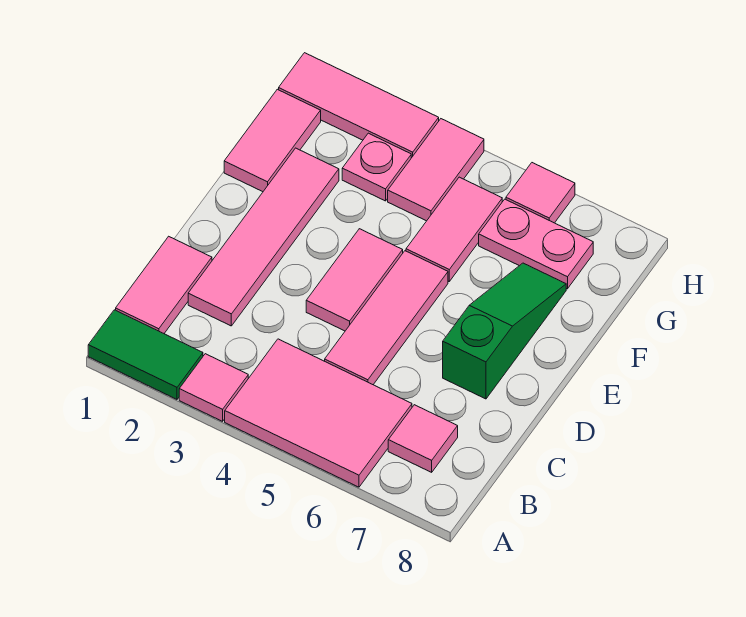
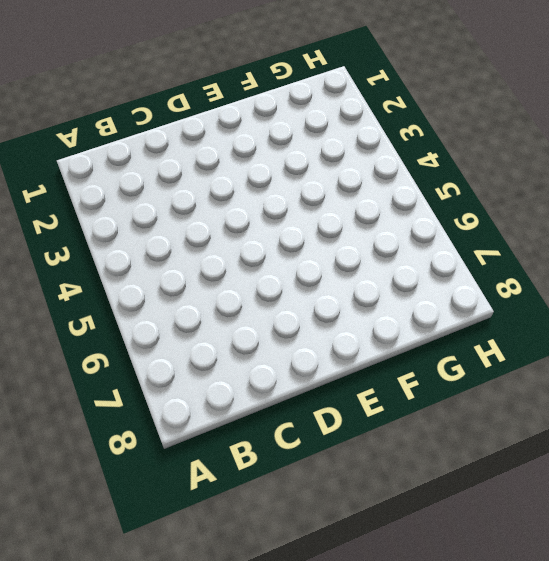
none -> green tile A1:A2 level 1
none -> pink tile A3 level 1
none -> pink tile A4:B6 level 1

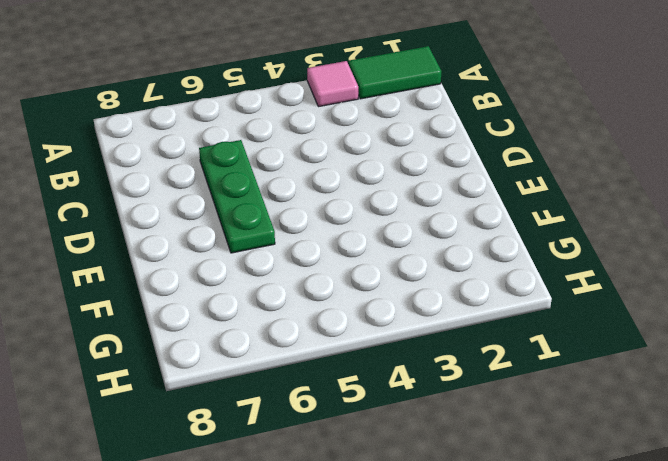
green plate C6:E6 level 1 -> none
none -> pink tile A4:B6 level 1
none -> pink tile B1:C1 level 1
none -> pink tile B7 level 1

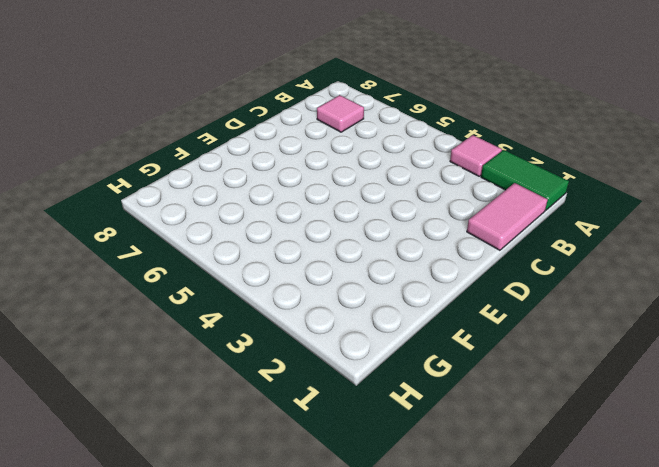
none -> pink tile A4:B6 level 1
none -> pink tile C2:F2 level 1
none -> pink tile C5:E5 level 1

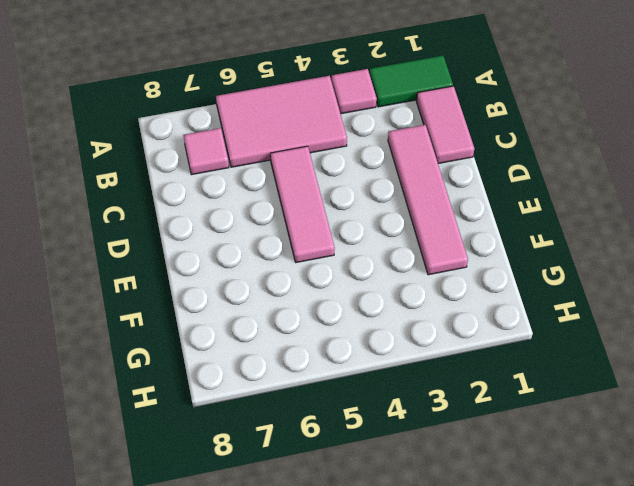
none -> pink tile D4:E4 level 1
none -> green slope D7:F7 level 1 top D
none -> pink tile F1:G1 level 1

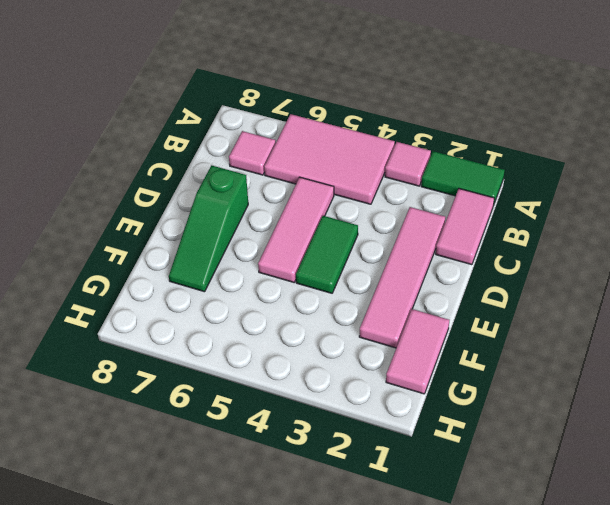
green tile D4:E4 level 1 -> pink tile D4:E4 level 1
none -> pink tile F5:G5 level 1
none -> pink plate G3 level 1
none -> pink tile G4:H4 level 1

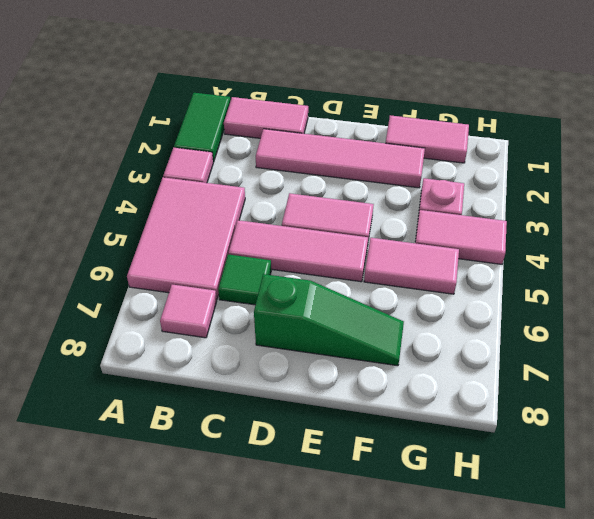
green tile C6 level 1 -> none
none -> pink plate G6:G7 level 1
none -> pink tile H1:H3 level 1
none -> pink tile H6 level 1

